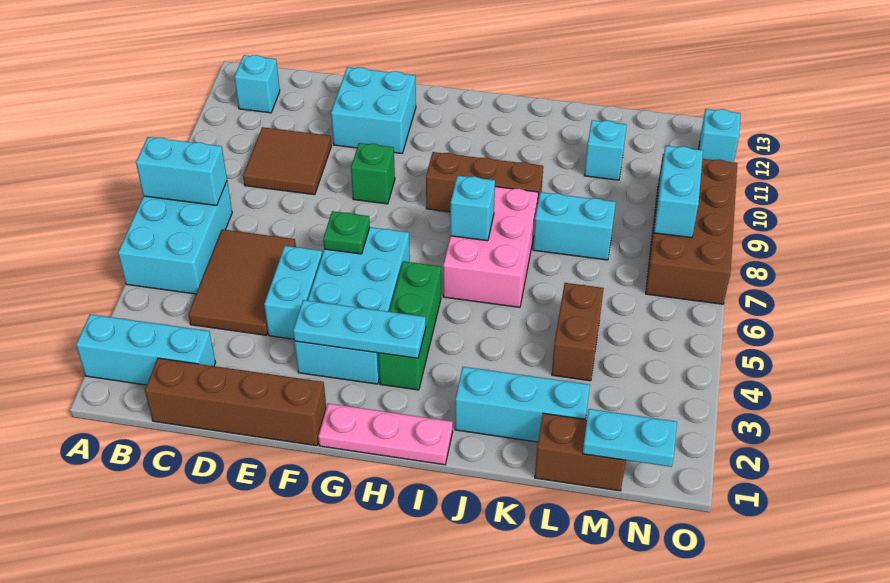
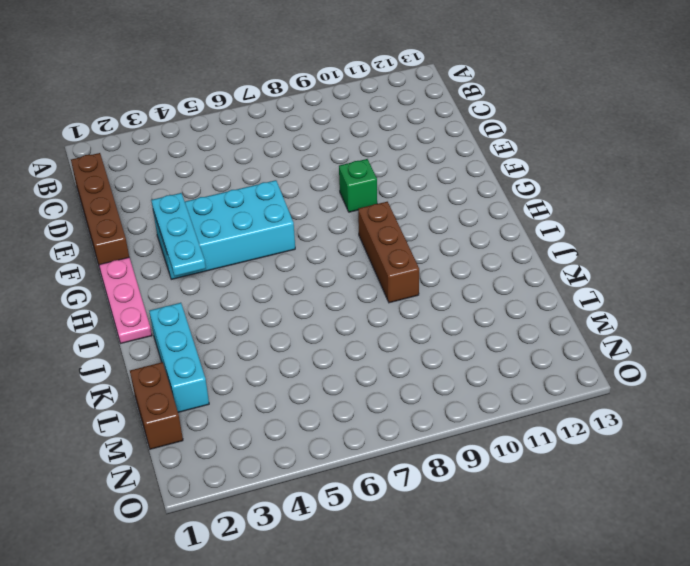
none -> cyan brick A2:C2 level 1
none -> cyan brick A5:B7 level 1
none -> cyan brick B12 level 1

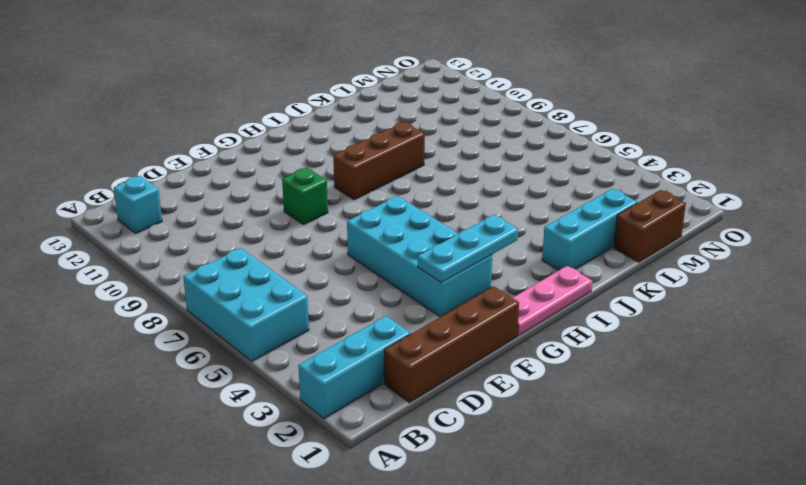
none -> brown tile C4:D6 level 1
none -> brown tile C9:D10 level 1
none -> cyan brick E4:E5 level 1

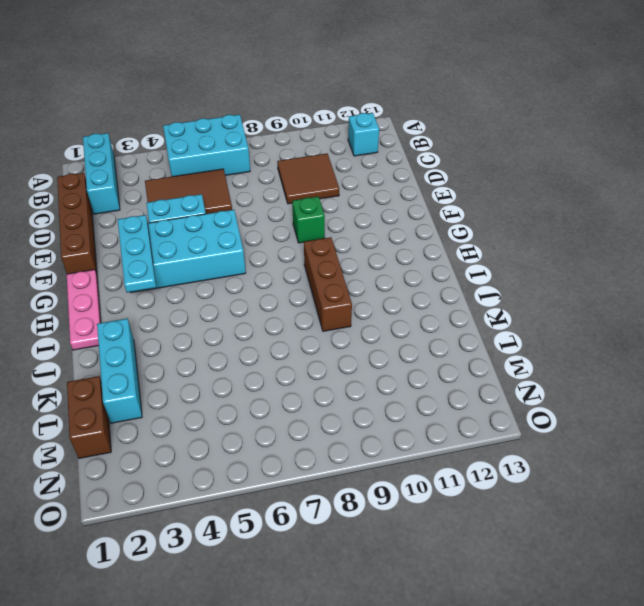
none -> cyan brick E11:F12 level 1
none -> green brick H3:H5 level 1
none -> pink brick I6:J8 level 1

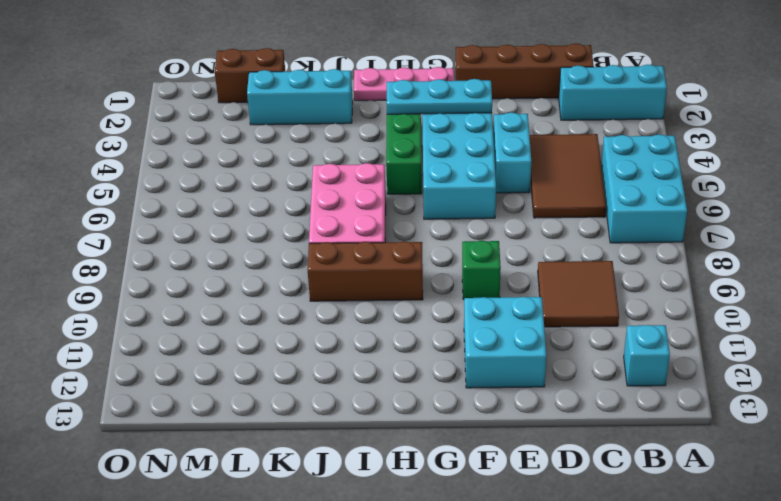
none -> cyan brick K8:L8 level 1
none -> brown brick L4:L5 level 1
none -> cyan brick L11 level 1

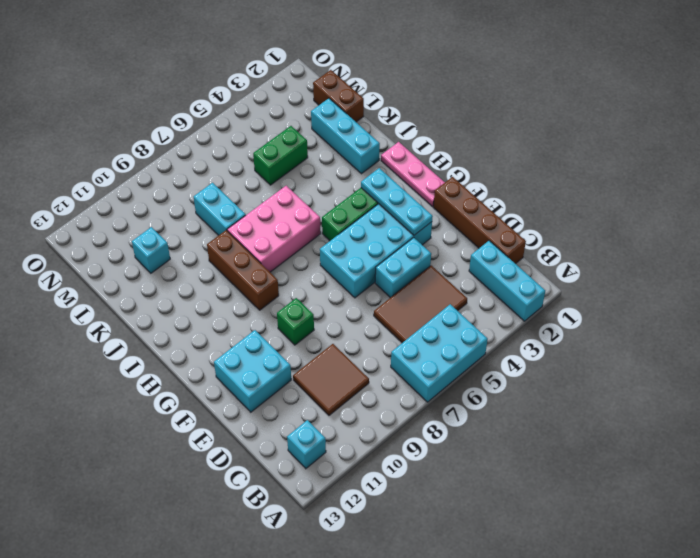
green brick L4:L5 level 1 -> brown brick L4:L5 level 1
none -> brown brick N7:O10 level 1
none -> cyan brick O12 level 1
none -> cyan brick A7:B7 level 2

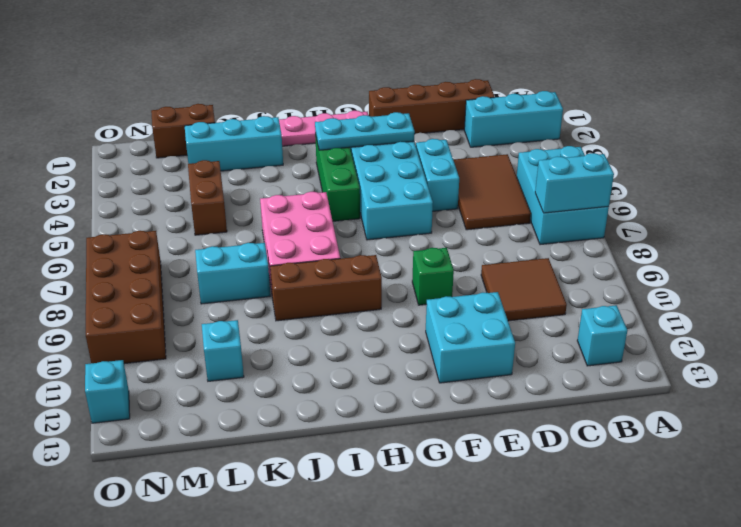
none -> green plate F6 level 2
none -> cyan brick I7 level 2
none -> cyan plate M1:N1 level 2

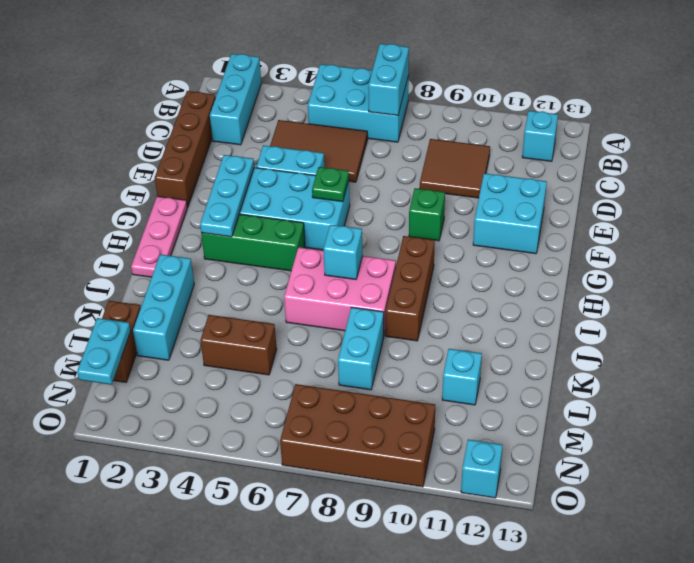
none -> cyan brick N8:N9 level 2

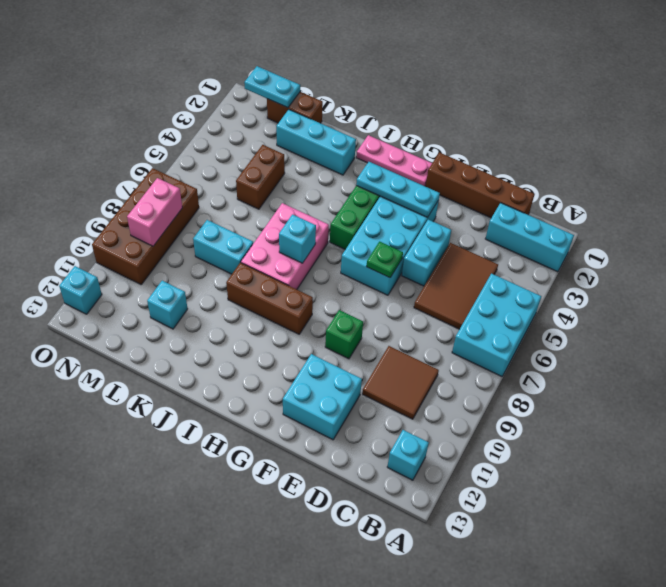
pink brick N8:N9 level 2 -> cyan brick N8:N9 level 2
none -> cyan brick A7:B7 level 2

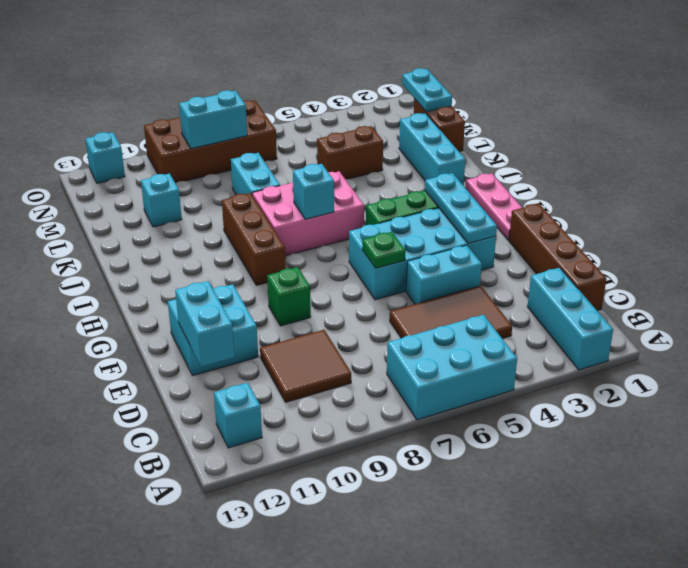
cyan brick D12:E12 level 2 -> cyan brick A7:B7 level 2

